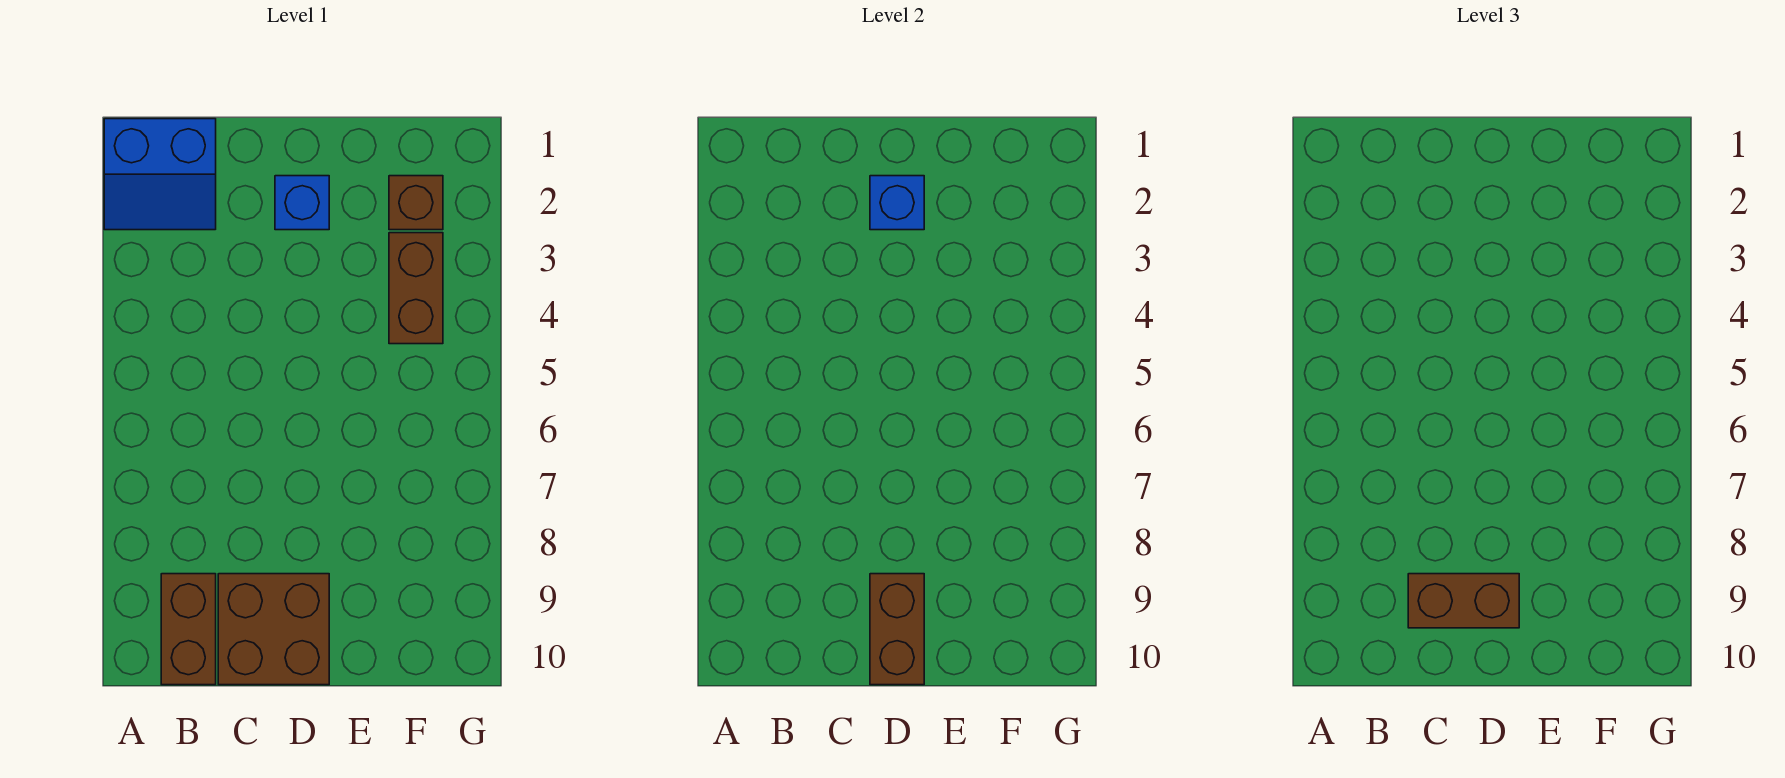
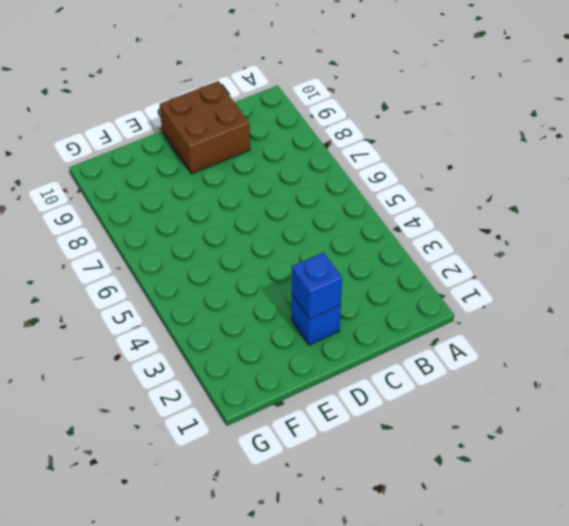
none -> blue slope A1:B2 level 1 top 1
none -> brown brick B9:B10 level 1

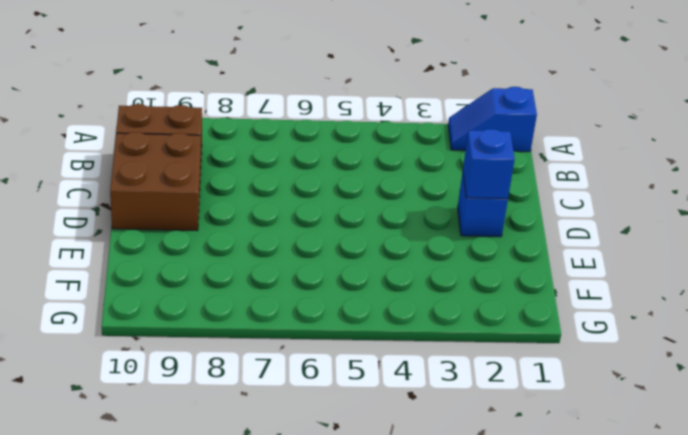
blue slope A1:A2 level 1 top 1 -> blue slope A1:B2 level 1 top 1
none -> brown brick F2 level 1
none -> brown brick F3:F4 level 1

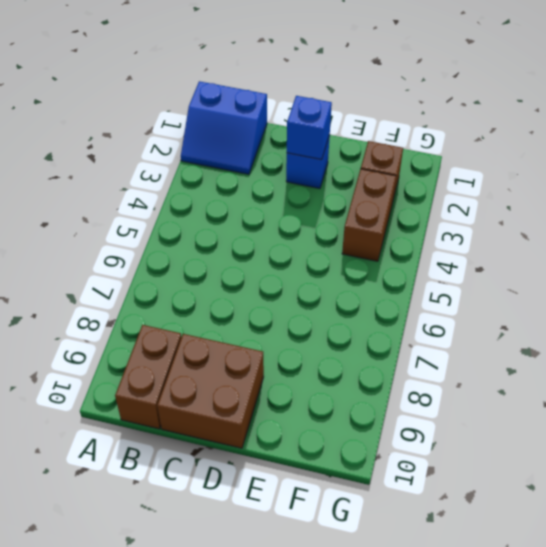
none -> brown brick D9:D10 level 2
none -> brown brick C9:D9 level 3

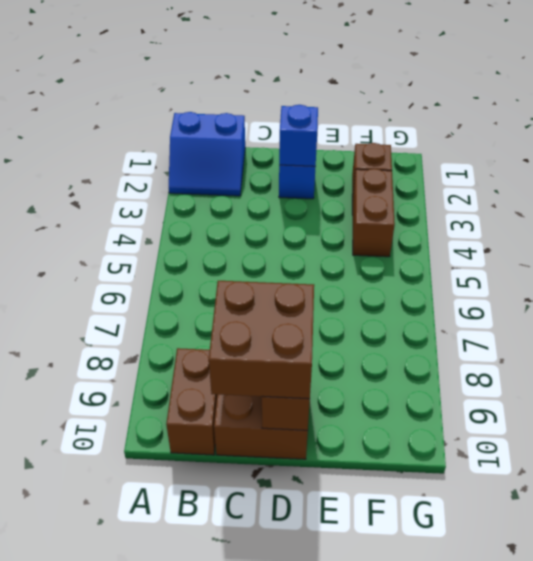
brown brick C9:D10 level 3 -> brown brick C9:D9 level 3

